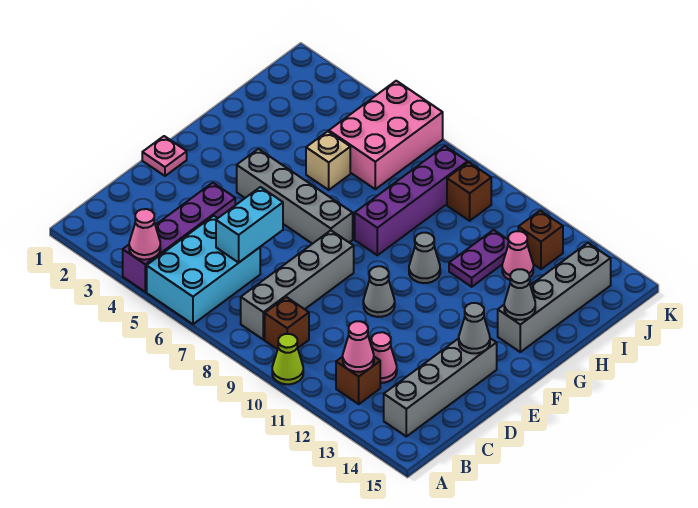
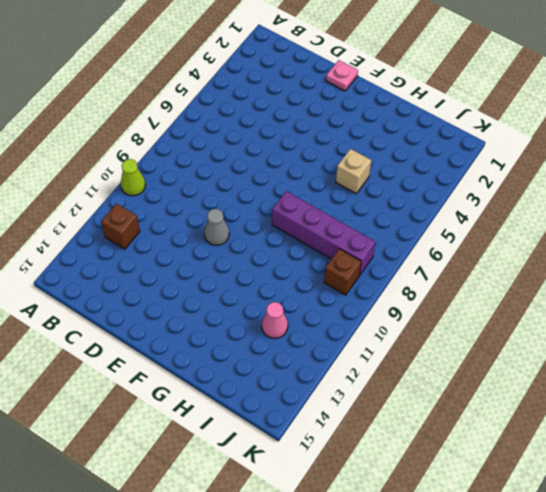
none -> purple brick A4:D4 level 1
none -> cyan brick A5:C6 level 1
none -> grey brick B8:E8 level 1

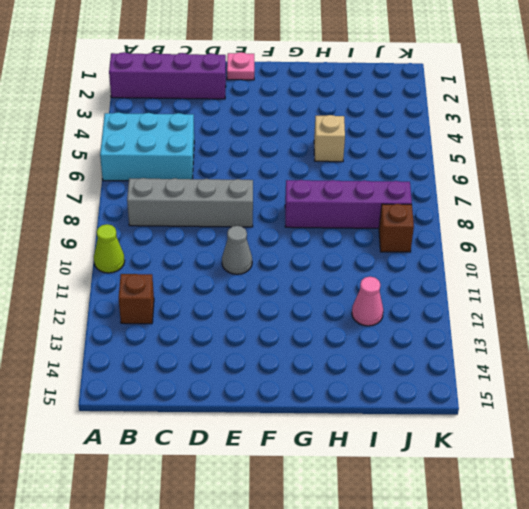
purple brick A2:D2 level 1 -> purple brick A4:D4 level 1
none -> brown brick B9 level 1
none -> grey brick B14:E14 level 1
none -> pink cone C12 level 1

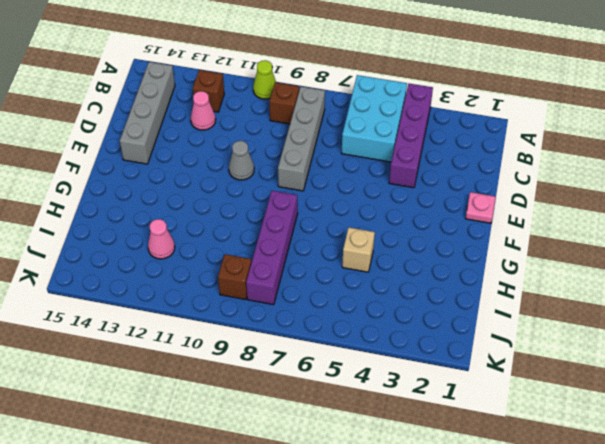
none -> grey brick F4:F7 level 1
none -> grey cone G10 level 1
none -> grey brick G14:J14 level 1

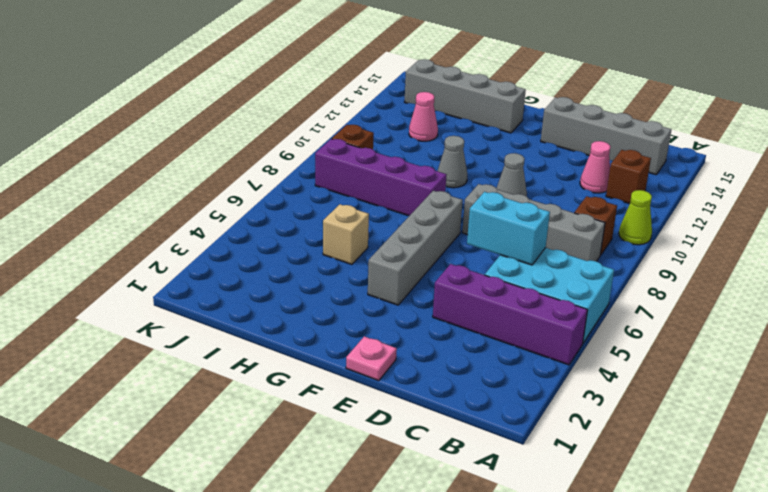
none -> purple plate H11:I11 level 1
none -> pink brick I5:K6 level 1
none -> brown brick J12 level 1

